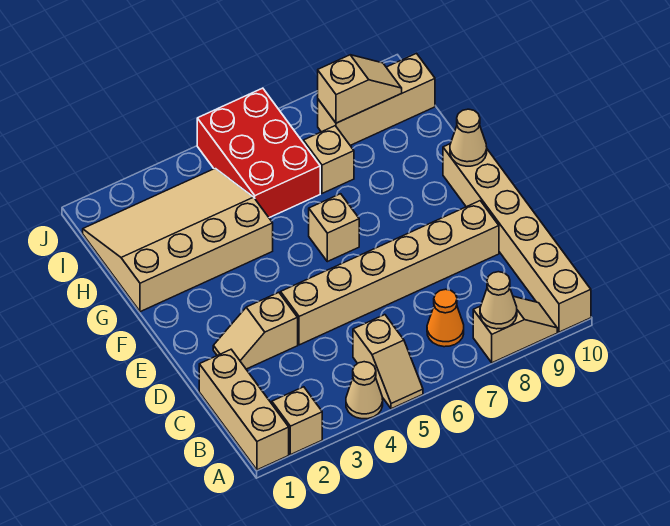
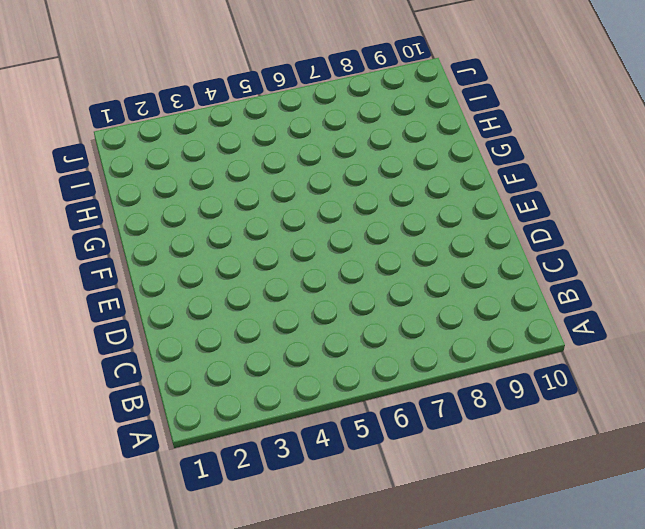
none -> tan brick A1:C1 level 1
none -> tan brick A2 level 1
none -> tan cone A4 level 1

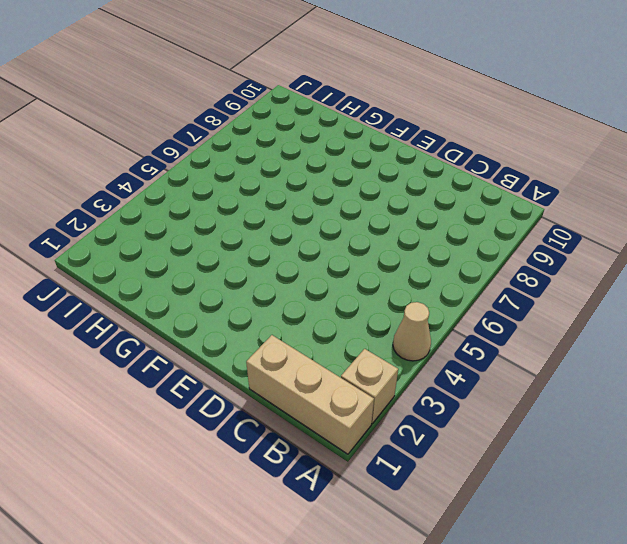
none -> tan slope A5:B5 level 1 top B
none -> tan slope A8:A9 level 1 top 8
none -> tan brick A10:F10 level 1

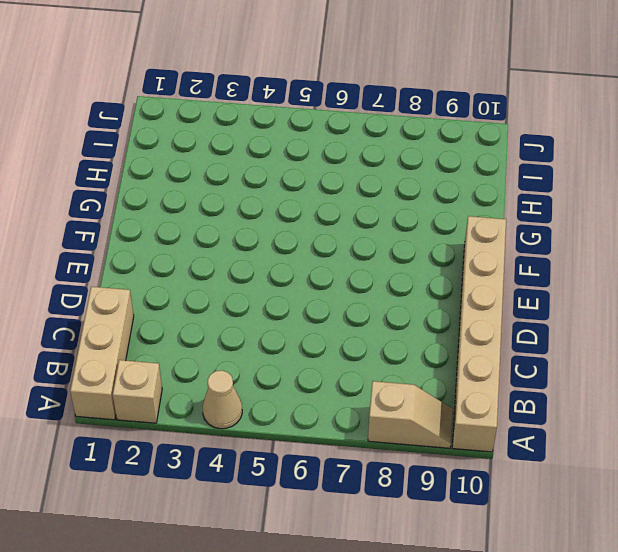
none -> tan slope A5:B5 level 1 top B
none -> orange cone B7 level 1
none -> tan slope D2:D3 level 1 top 3

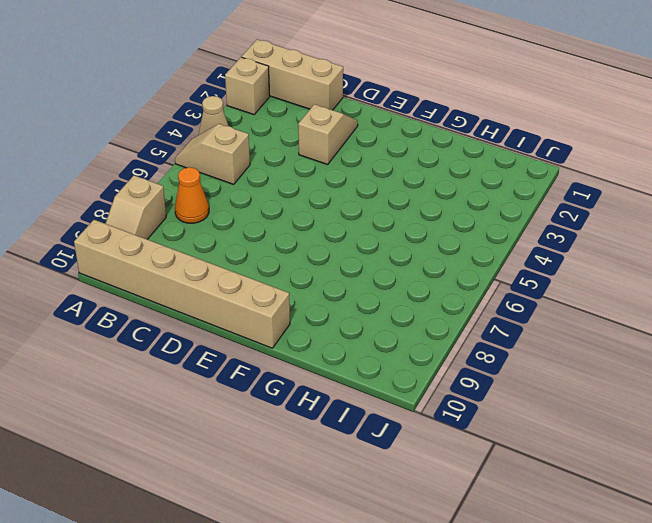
none -> tan brick D4:D9 level 1
none -> tan brick F6 level 1
none -> tan slope G1:I4 level 1 top G

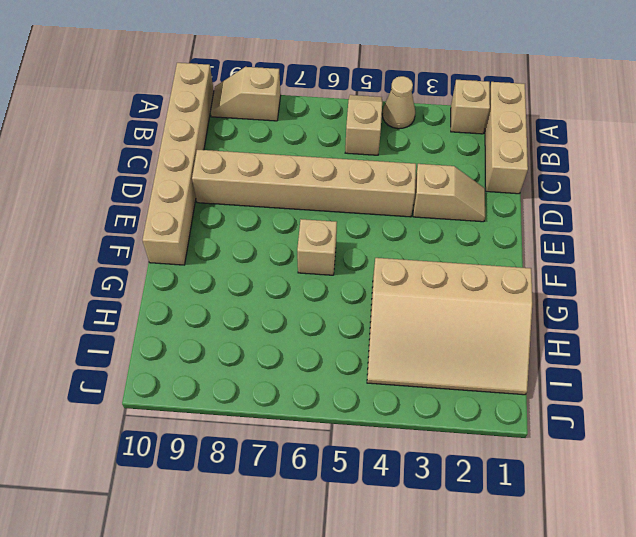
none -> orange cone B7 level 1
none -> red brick H5:J6 level 1
none -> tan brick H7 level 1

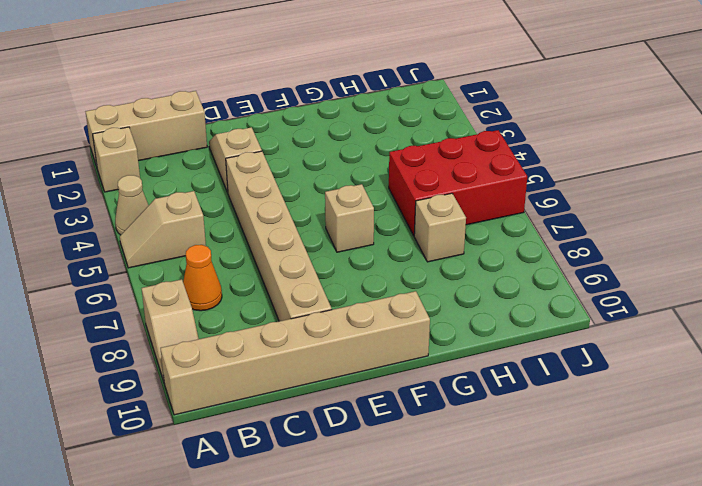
none -> tan slope G1:I4 level 1 top G
none -> tan brick I8:I10 level 1
none -> tan cone A8 level 2

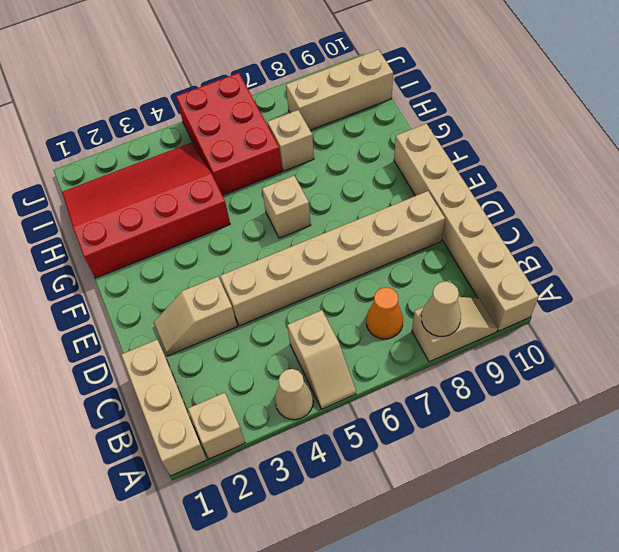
red slope G1:I4 level 1 top G -> tan slope G1:I4 level 1 top G
none -> tan cone F10 level 2
none -> tan slope I8:I9 level 2 top 8

